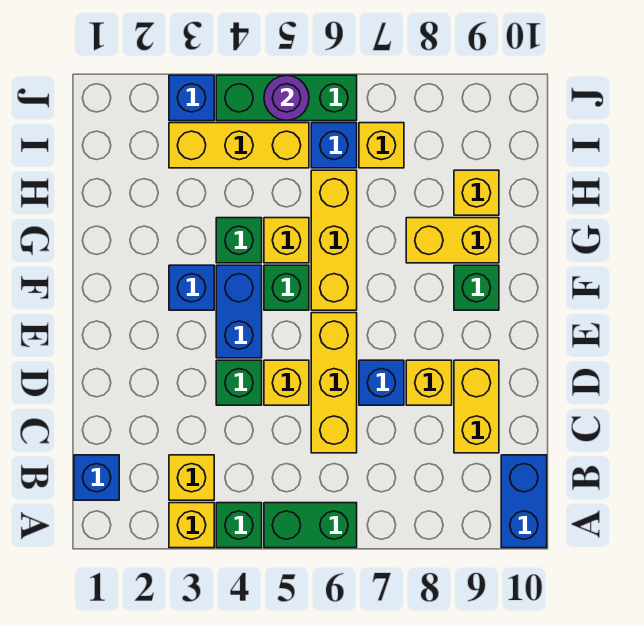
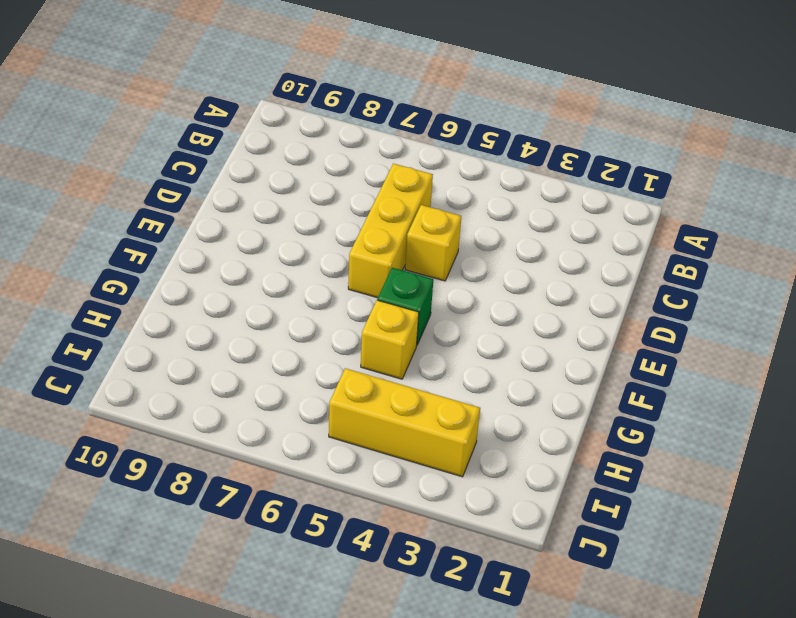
none -> yellow brick A3 level 1
none -> green brick A4 level 1
none -> green brick A5:A6 level 1

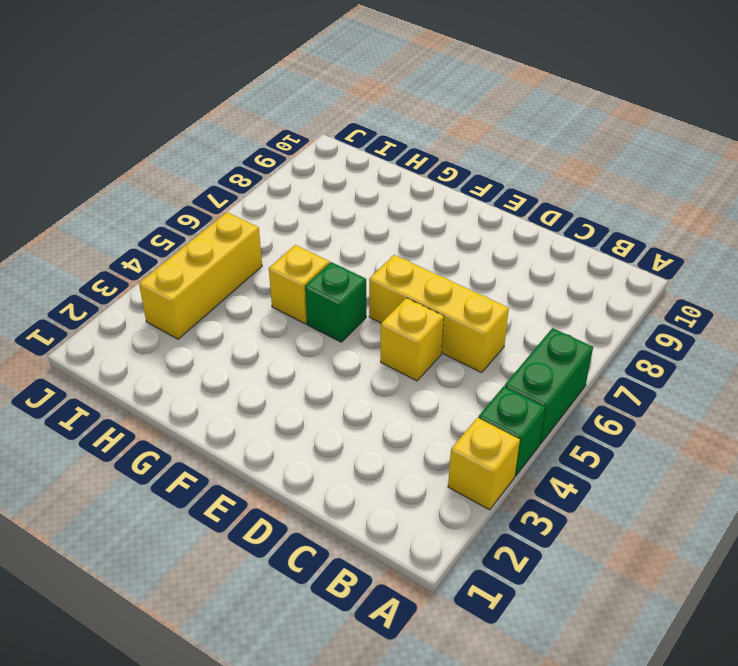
none -> blue brick A10:B10 level 1
none -> blue brick B1 level 1
none -> yellow brick B3 level 1

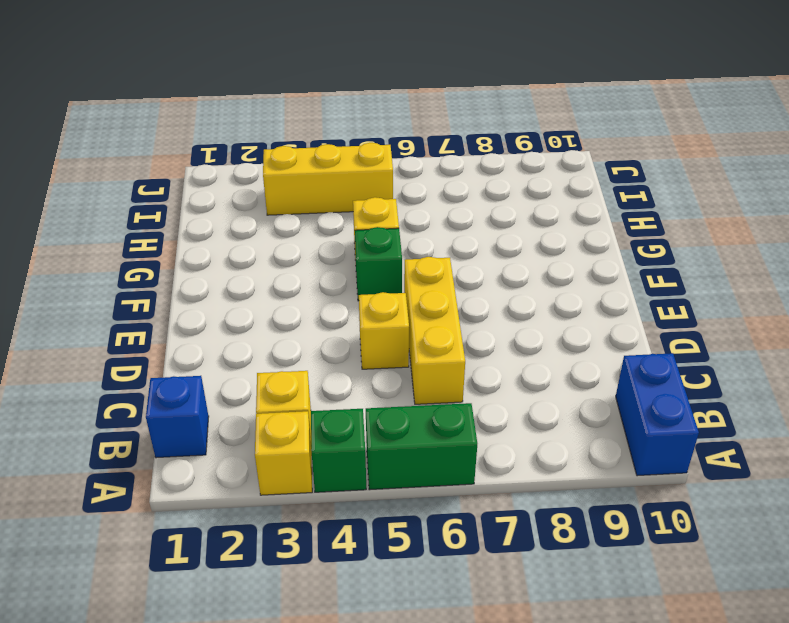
none -> yellow brick C9:D9 level 1
none -> green brick D4 level 1
none -> blue brick D7 level 1

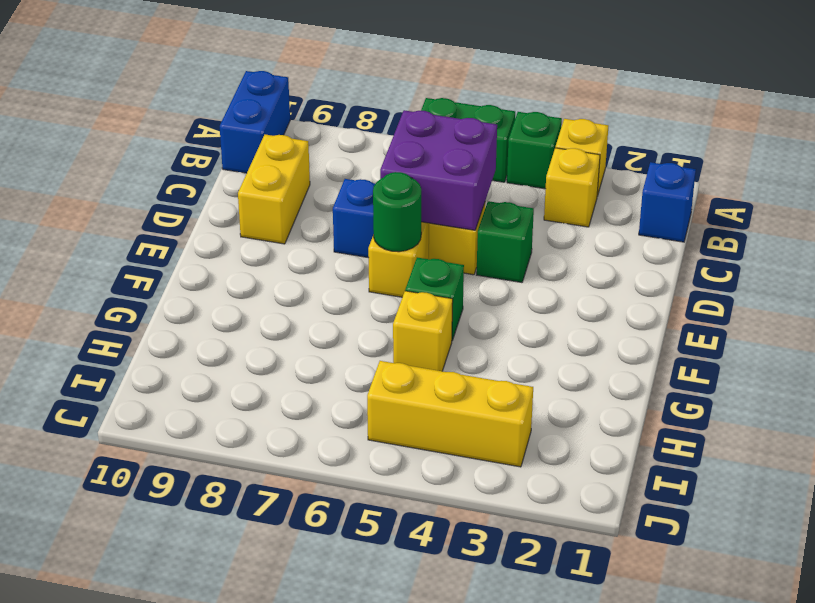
purple brick C5:D6 level 2 -> none
green round brick E6 level 2 -> none
none -> yellow brick D8 level 1
none -> blue brick E4:F4 level 1
none -> blue brick F3 level 1

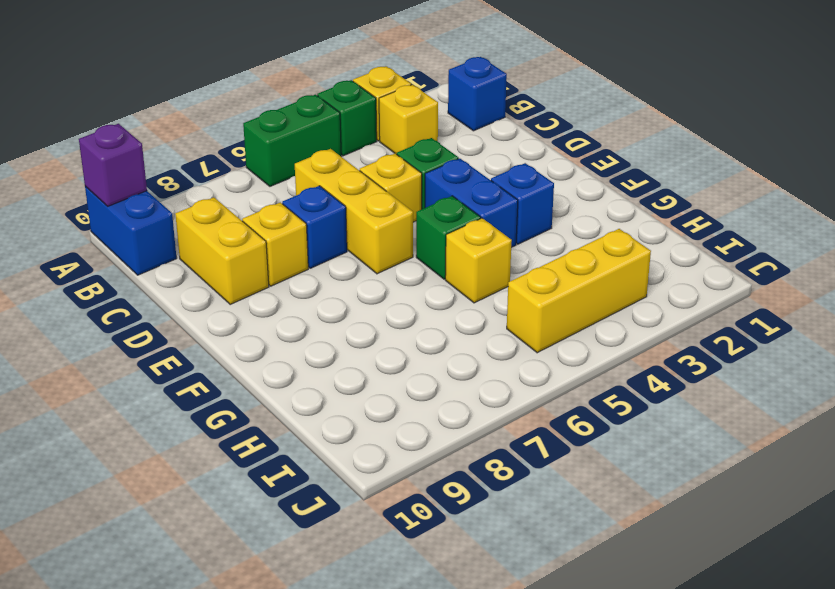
purple brick A10 level 2 -> none
none -> yellow brick F6:H6 level 1
none -> green brick F9 level 1
none -> green brick G4 level 1

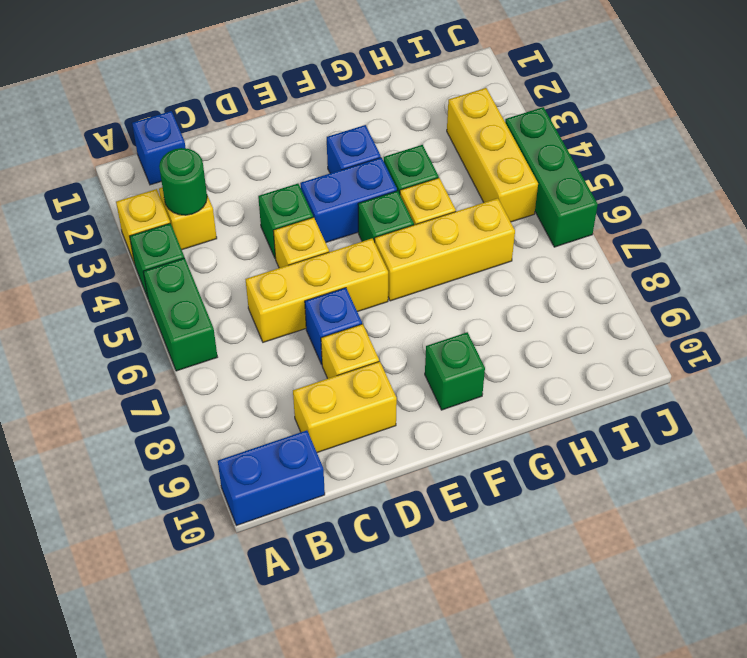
green round brick B3 level 2 -> none
none -> yellow brick G8:G9 level 1
none -> yellow brick H9 level 1
none -> blue brick I6 level 1

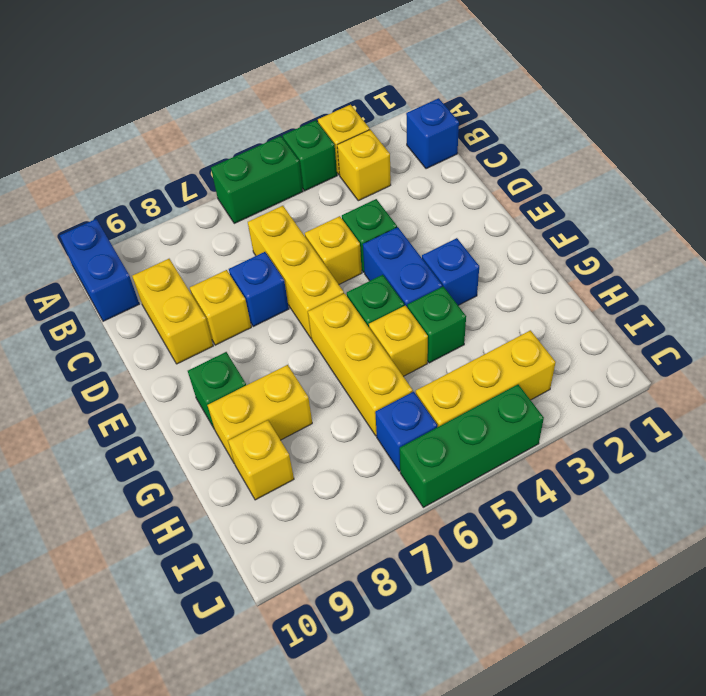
none -> yellow brick I7 level 1
none -> blue brick J3 level 1
none -> purple round brick J5 level 2

